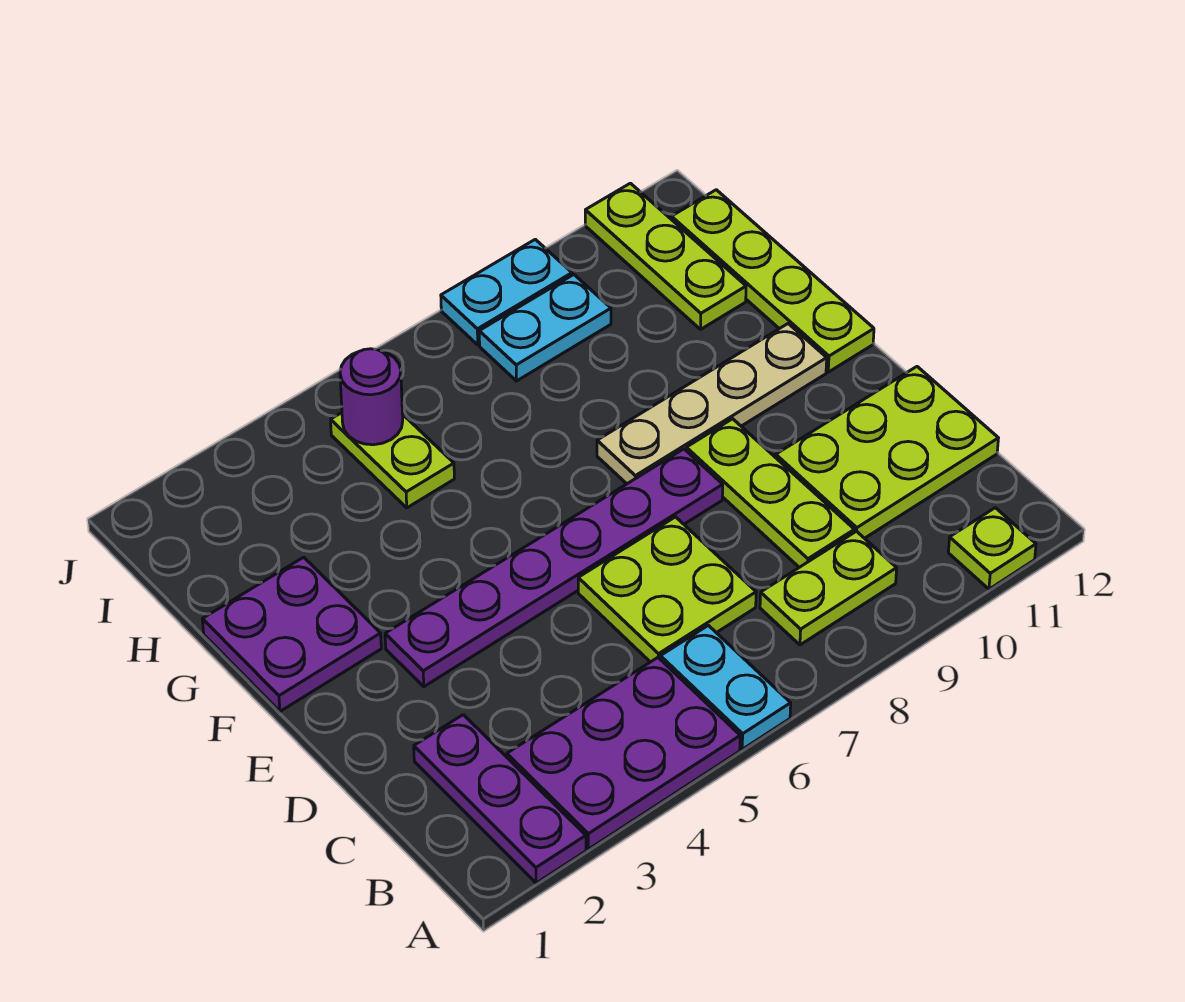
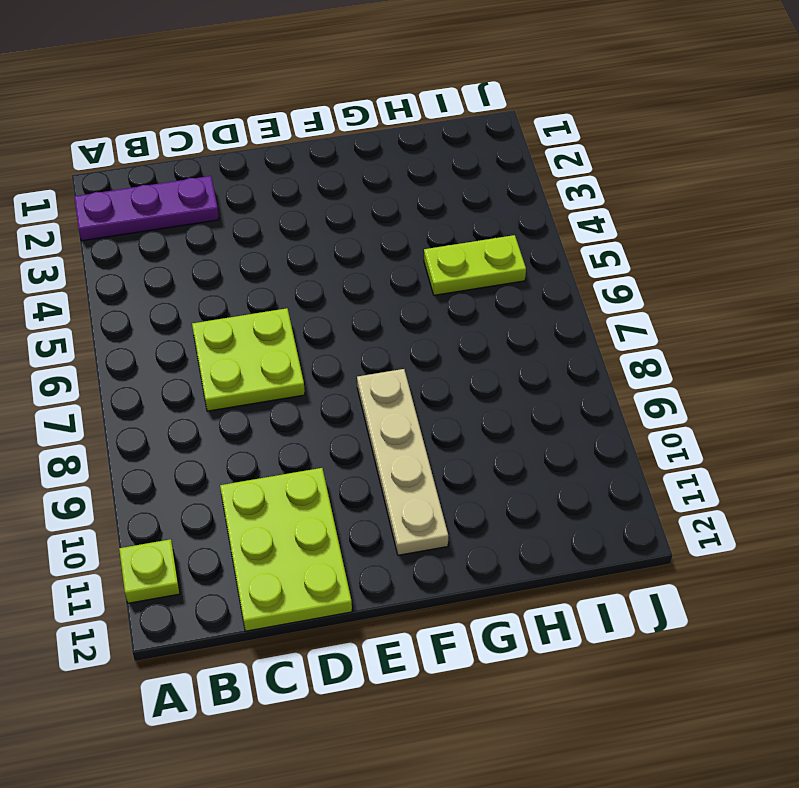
none -> purple plate A3:B5 level 1
none -> cyan plate A6:B6 level 1
none -> lime plate B8:B9 level 1

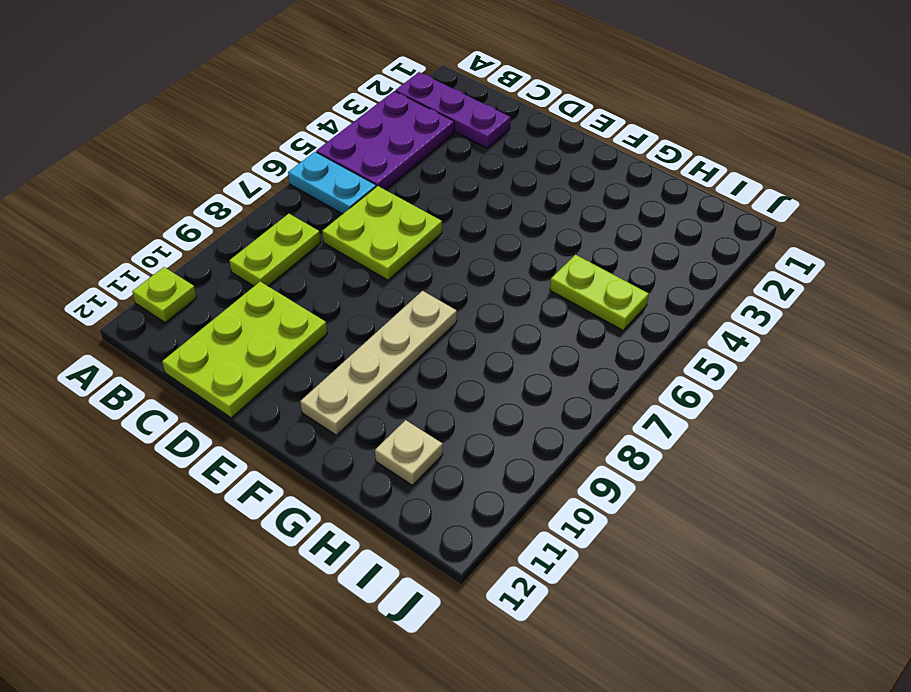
tan plate H11 level 1 -> lime plate H11:J11 level 1
none -> lime plate C9:E9 level 1
none -> purple plate E3:E8 level 1
none -> purple plate F1:G2 level 1

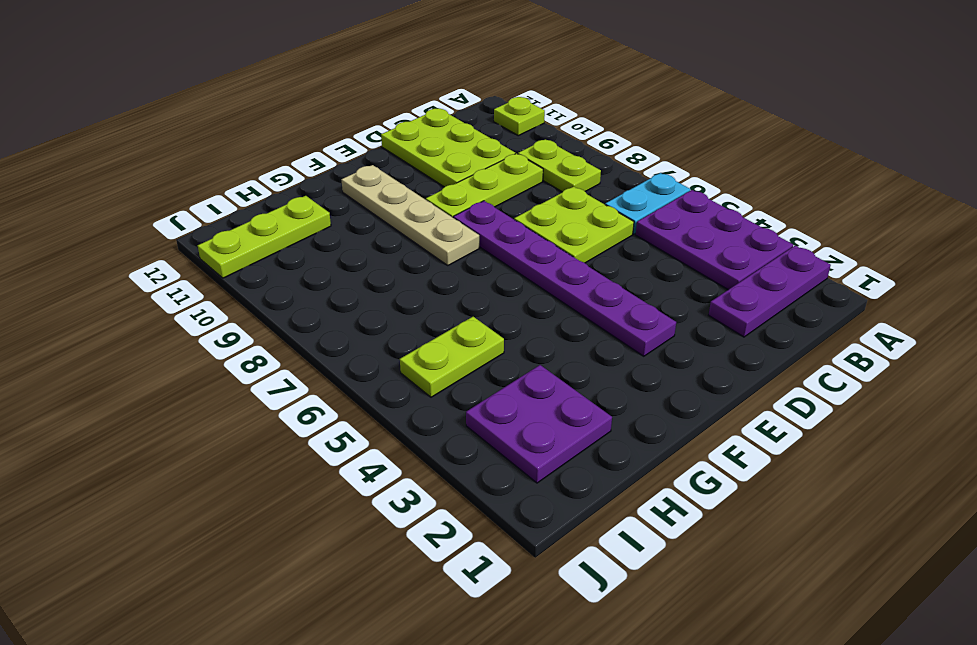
purple plate H2:I3 level 1 -> purple plate F1:G2 level 1
none -> lime plate F12:I12 level 1
none -> cyan plate I8:I9 level 1
none -> cyan plate J8:J9 level 1

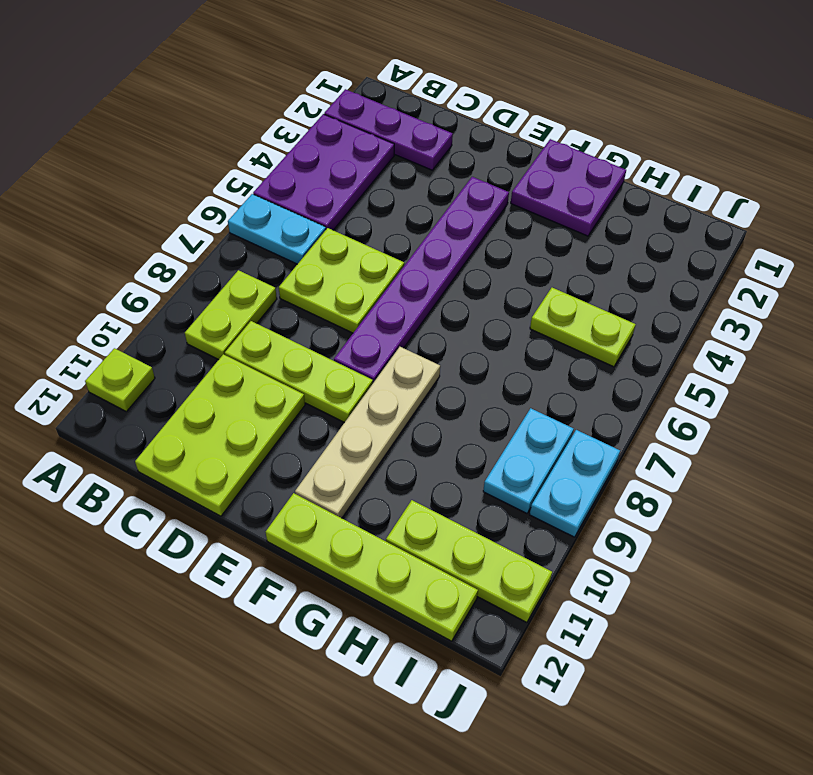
none -> purple round brick I5 level 2

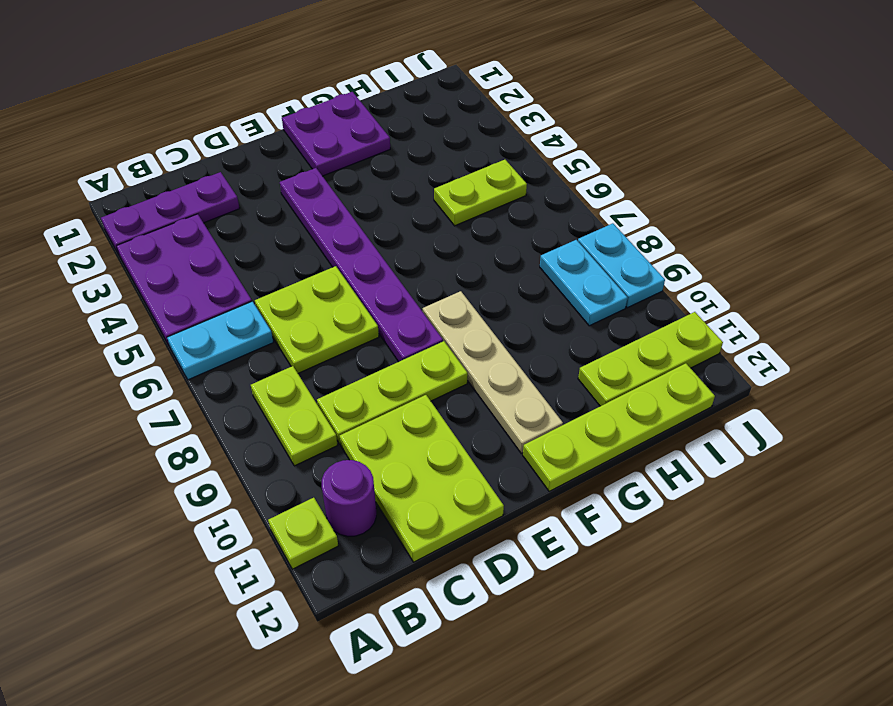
purple round brick B11 level 1 -> purple round brick I5 level 2

